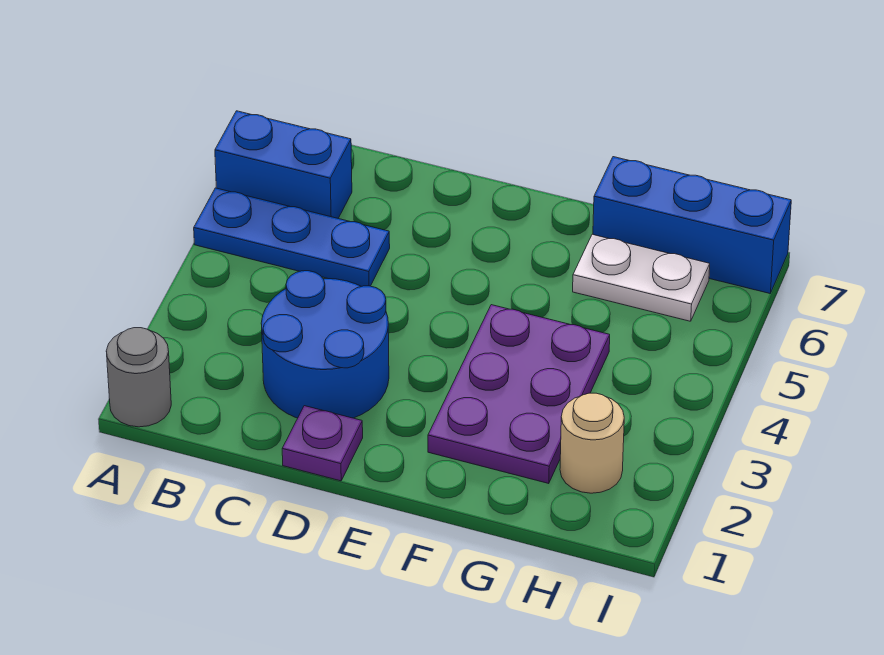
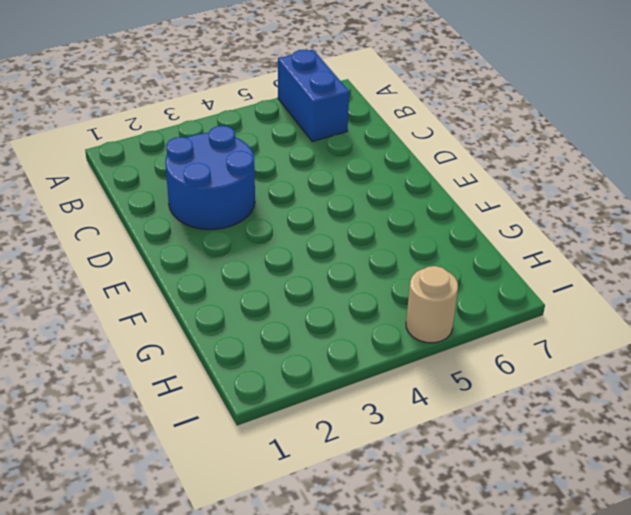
tan round brick I5 level 1 -> tan round brick H2 level 1
none -> grey round brick A1 level 1
none -> blue plate A5:C5 level 1

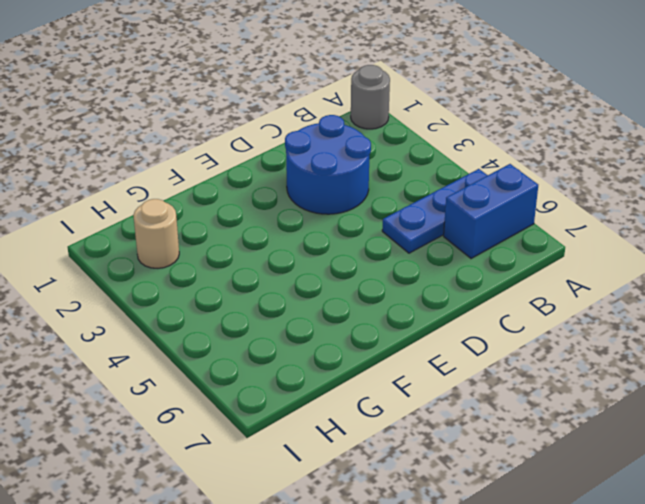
none -> purple plate D1 level 1
none -> purple plate F2:G4 level 1

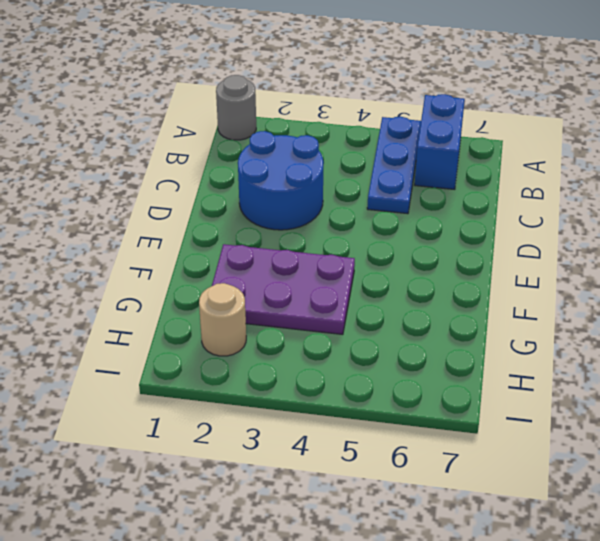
none -> purple plate D1 level 1
none -> white plate G6:H6 level 1

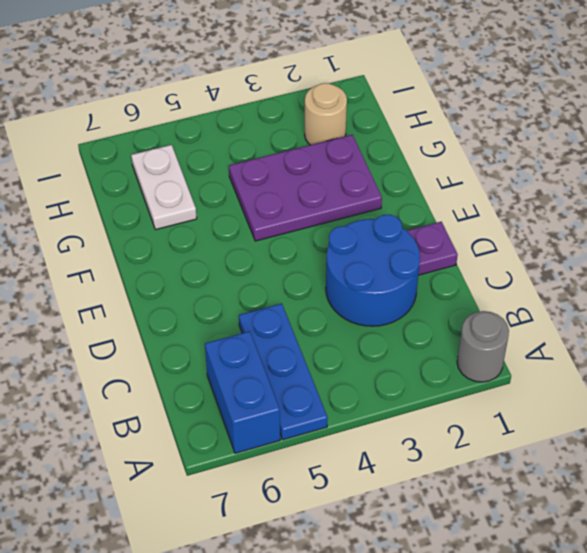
none -> blue brick G7:I7 level 1

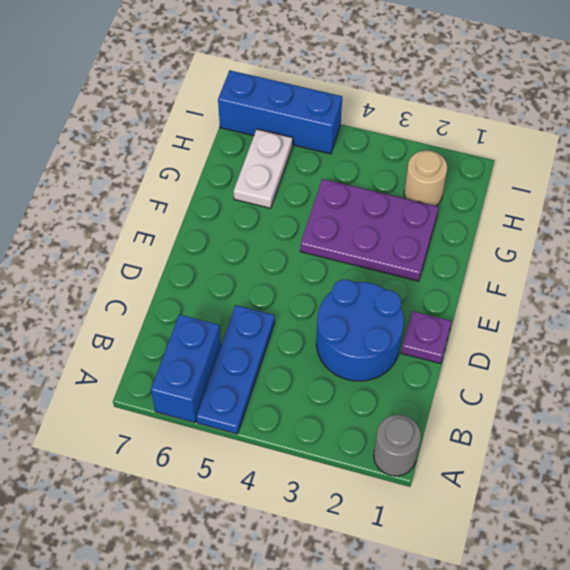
blue brick I5:I7 level 1 -> blue brick G7:I7 level 1

